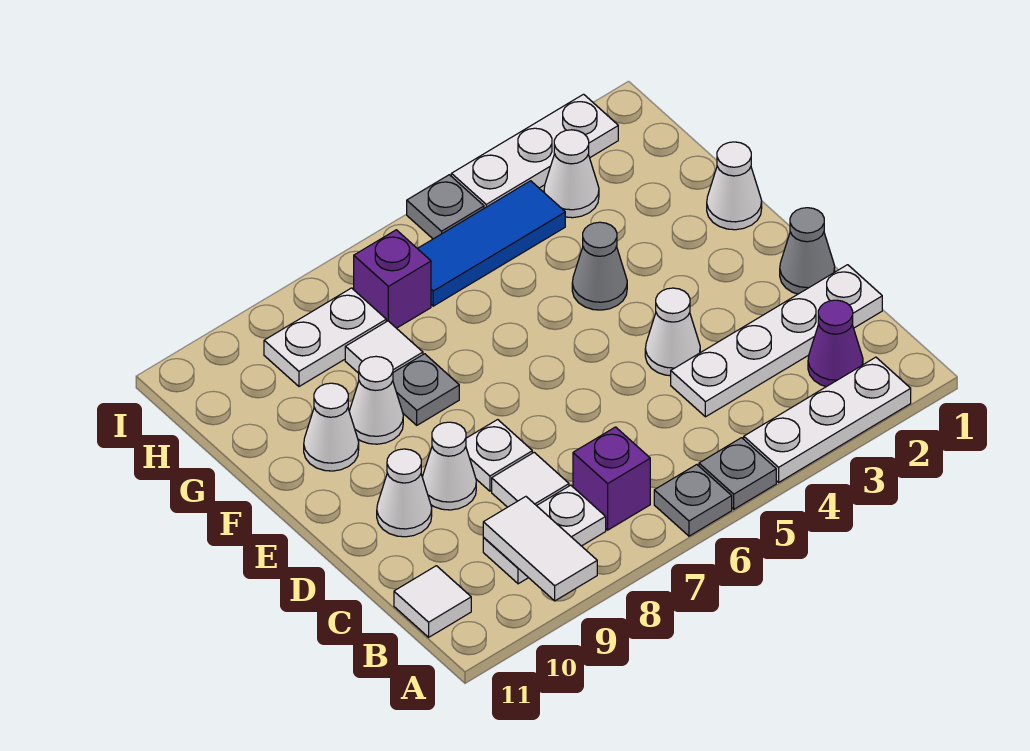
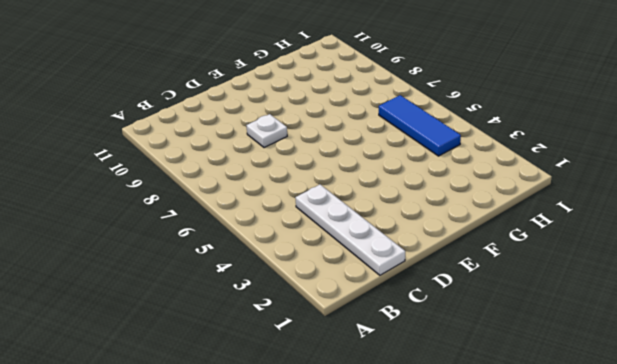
none -> white plate A2:A4 level 1
none -> grey plate A5 level 1
none -> grey plate A6 level 1

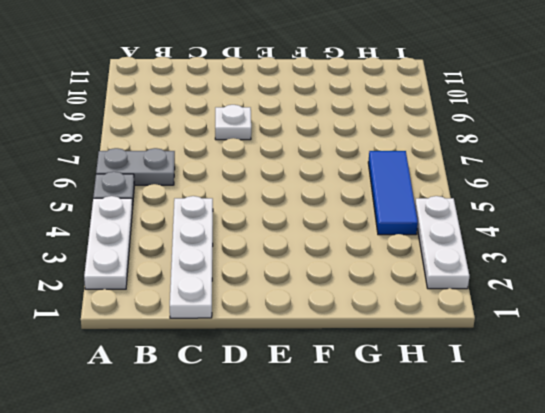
grey plate A6:B6 level 1 -> grey plate A6 level 1
none -> purple cone B2 level 1
none -> purple brick B7 level 1
none -> white plate B8:B9 level 1

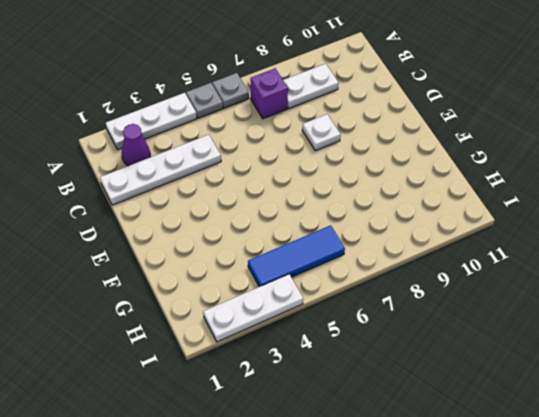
none -> white tile B11 level 1
none -> white tile C8 level 1
none -> grey cone D1 level 1

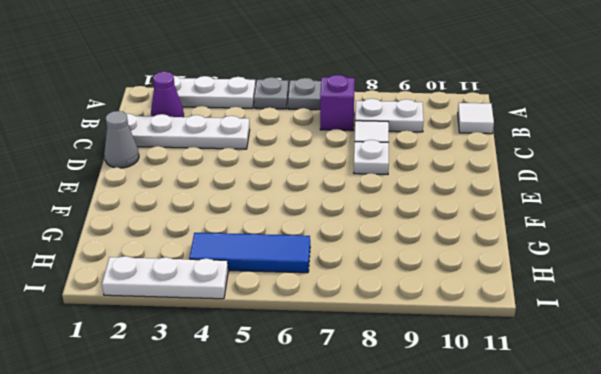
none -> white cone D4 level 1
none -> white cone D9 level 1
none -> white cone D10 level 1

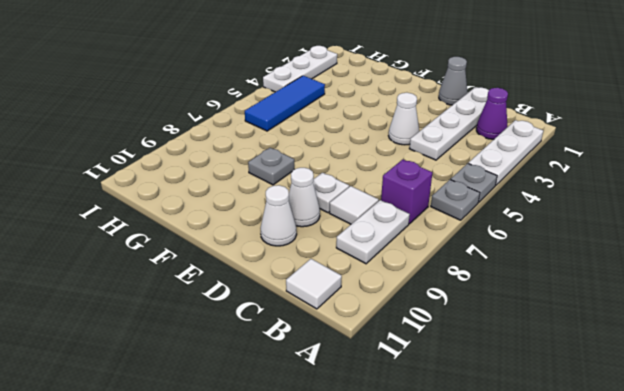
none -> white cone F1 level 1
none -> grey cone F4 level 1
none -> white cone F9 level 1

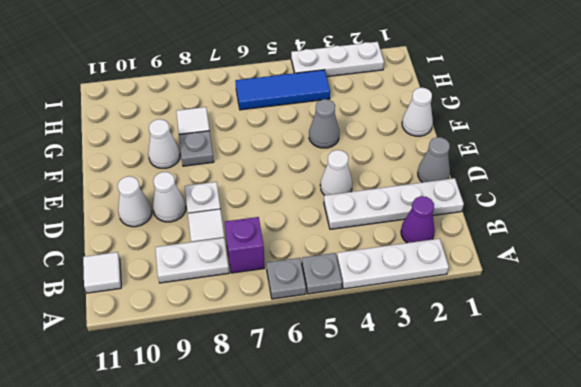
none -> white cone F10 level 1
none -> white cone H3 level 1
none -> purple brick H7 level 1

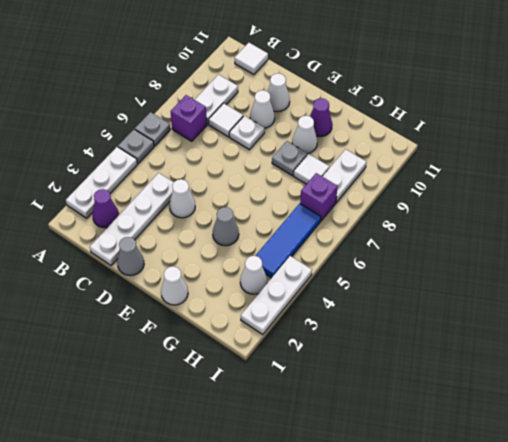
purple cone F10 level 1 -> white cone F10 level 1
none -> grey plate I5 level 1
none -> white tile A9:B9 level 2

